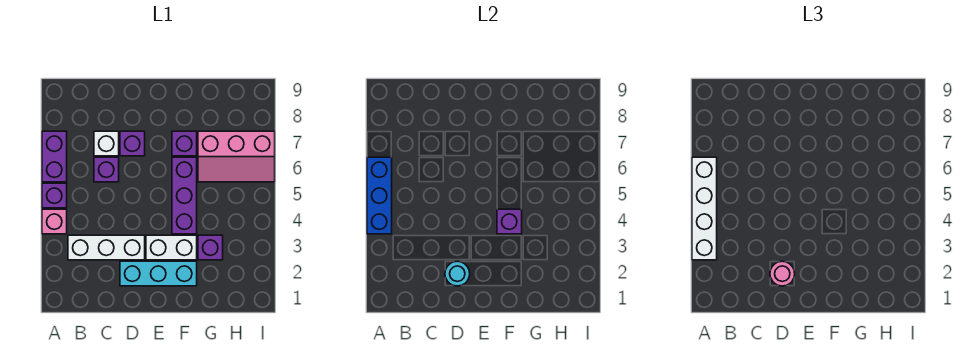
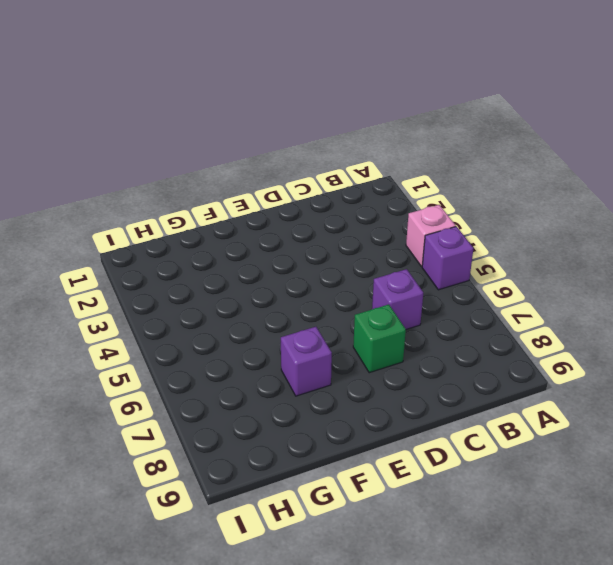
green brick D7 level 1 -> purple brick D7 level 1
none -> purple brick A6:A7 level 1
none -> white brick B3:D3 level 1
none -> white brick C7 level 1

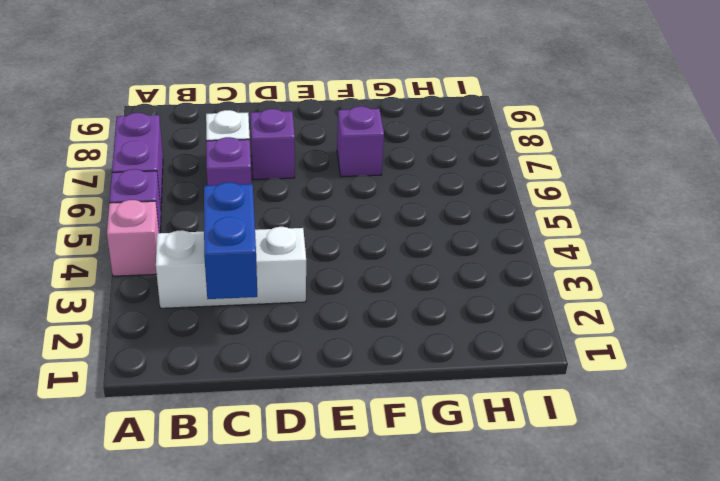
blue brick C2:C3 level 2 -> none
none -> cyan brick D2:F2 level 1
none -> white brick E3:F3 level 1
none -> purple brick F4:F6 level 1

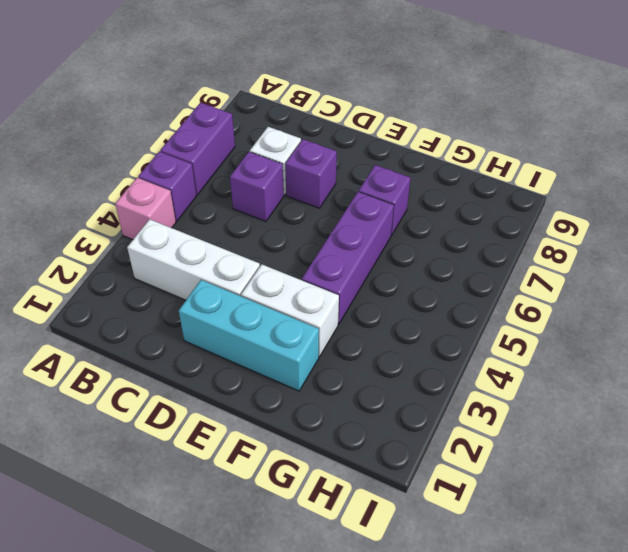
none -> purple brick G3 level 1
none -> pink slope G6:I7 level 1 top 7
none -> blue brick A4:A6 level 2

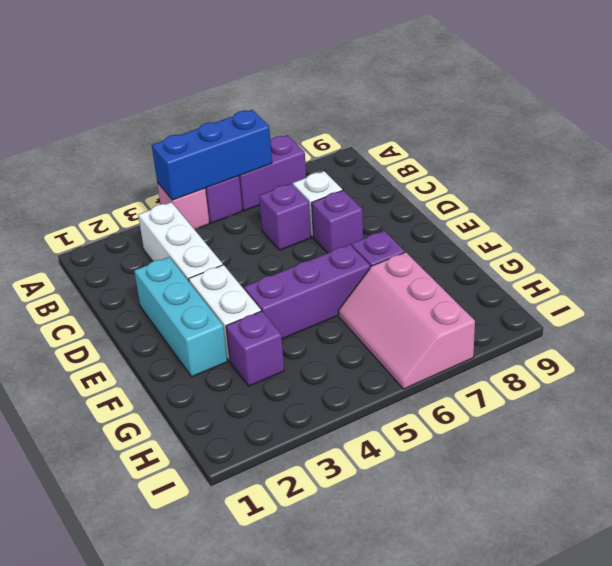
none -> cyan round brick D2 level 2
none -> purple brick F4 level 2
none -> white brick A3:A6 level 3

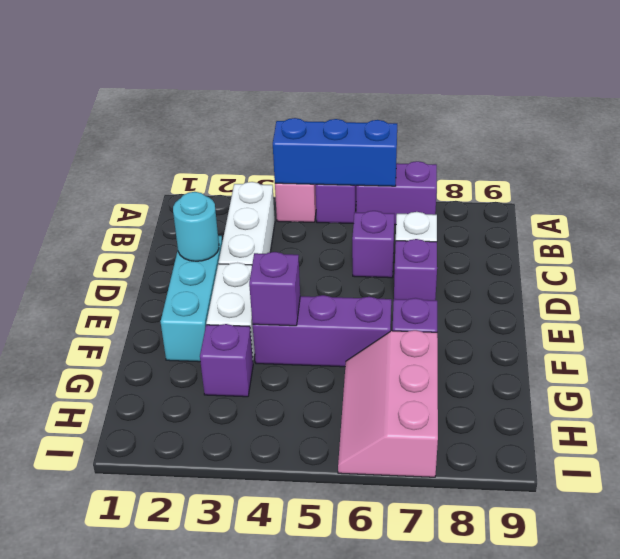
none -> white brick A3:A6 level 3
none -> pink round brick D2 level 3

